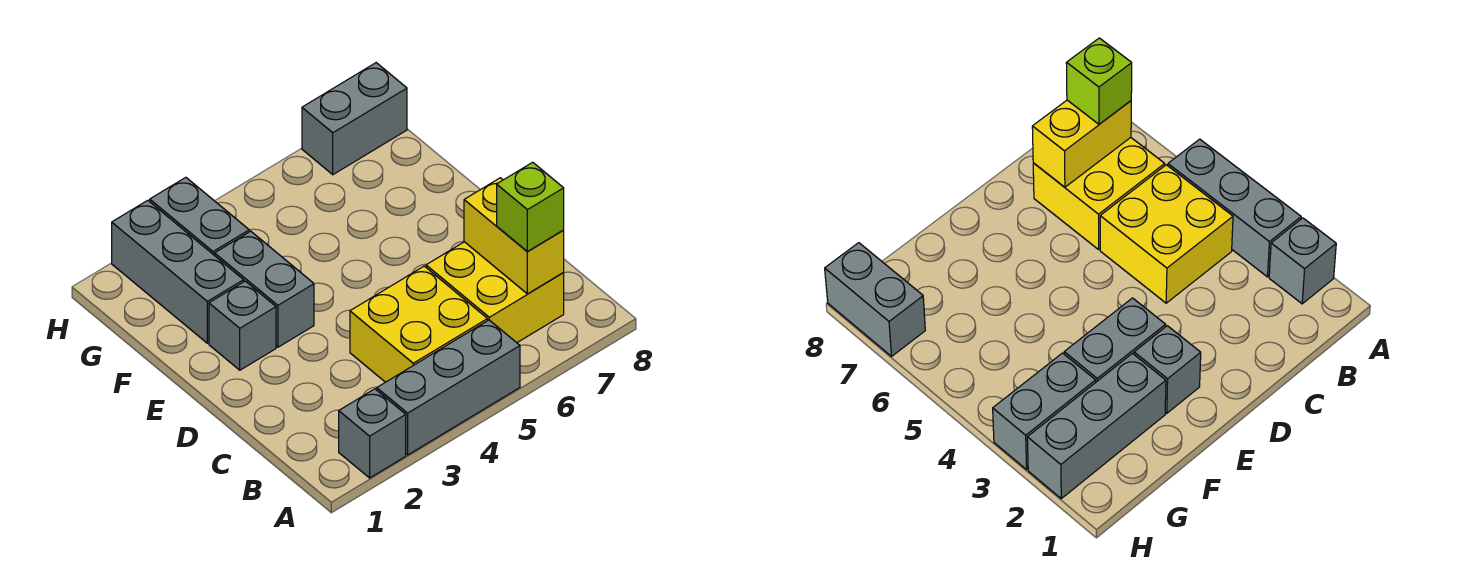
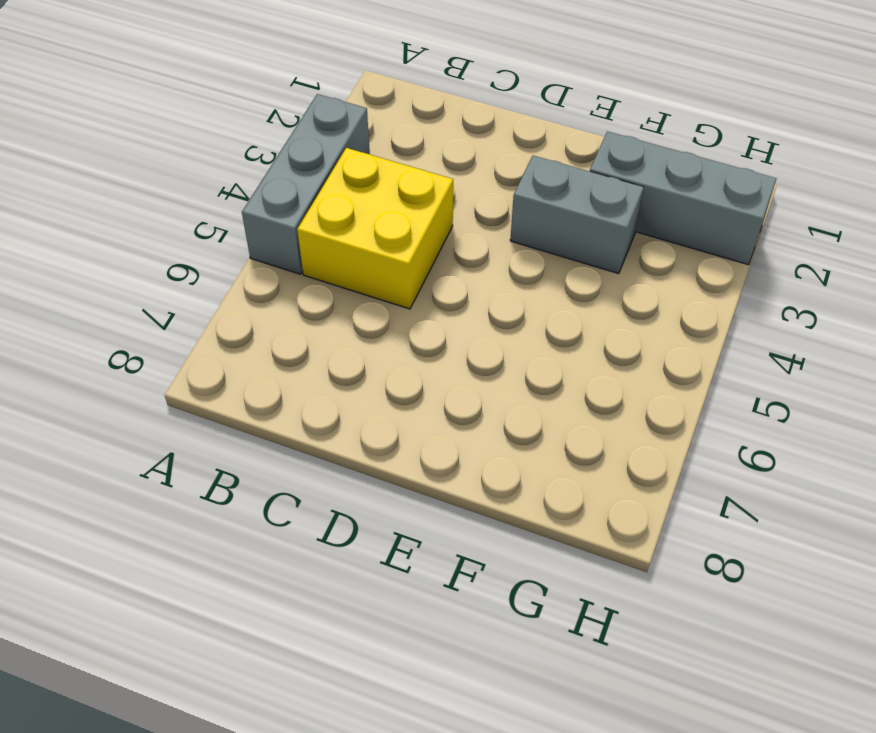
none -> grey brick A2 level 1
none -> yellow brick B6:C7 level 1

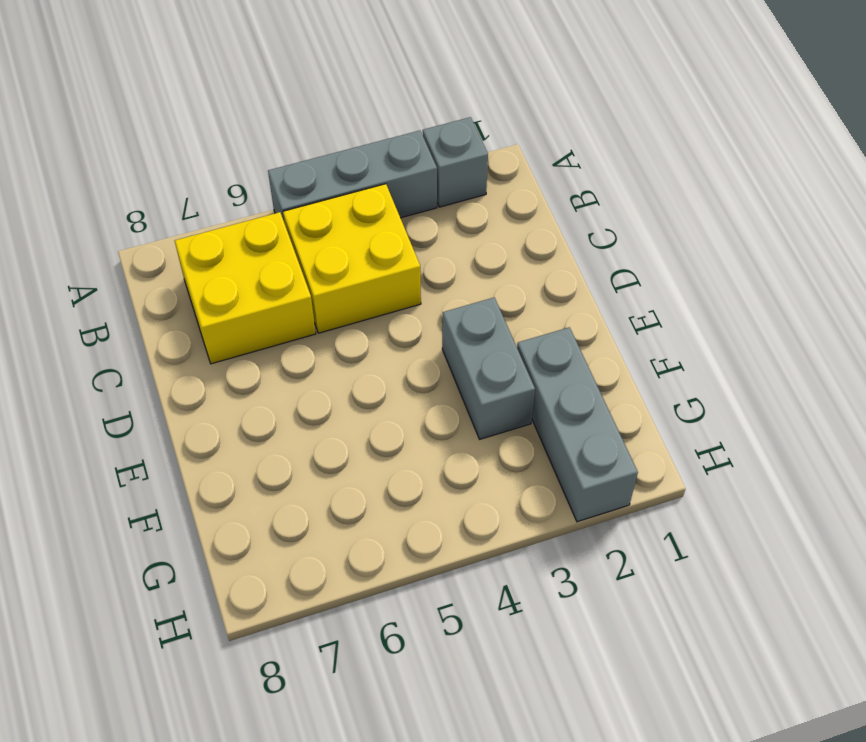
none -> grey brick E2 level 1
none -> grey brick G3:H3 level 1

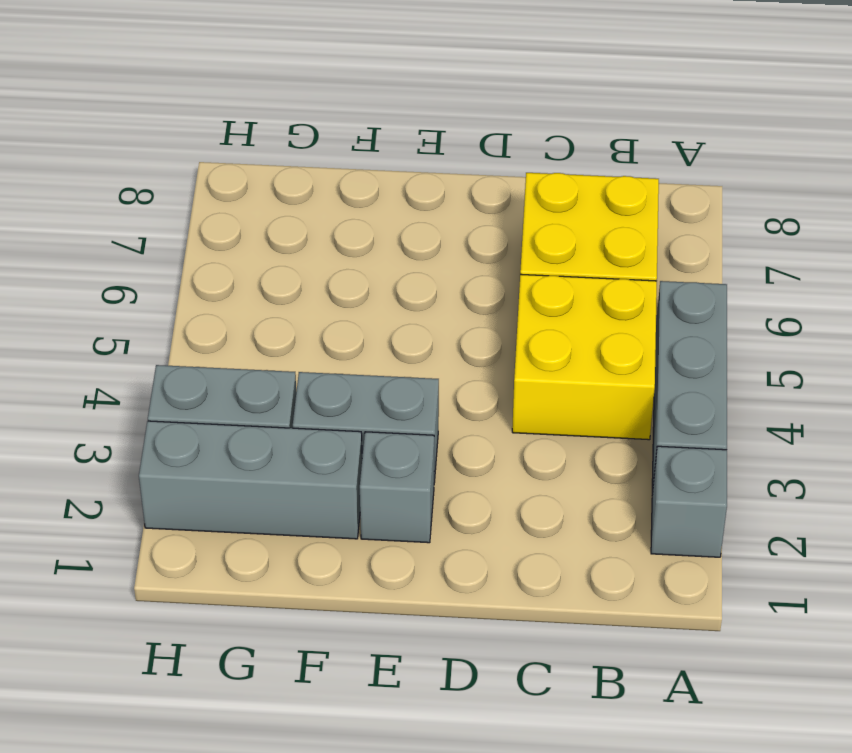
none -> grey brick H7:H8 level 1
none -> yellow brick B7:C7 level 2

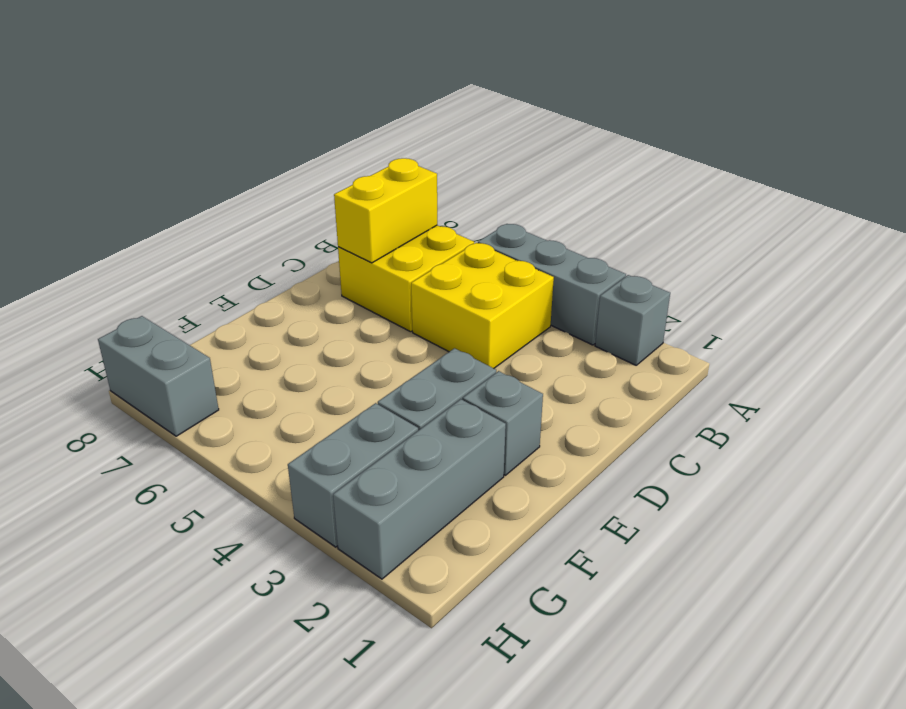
none -> lime brick B7 level 3

